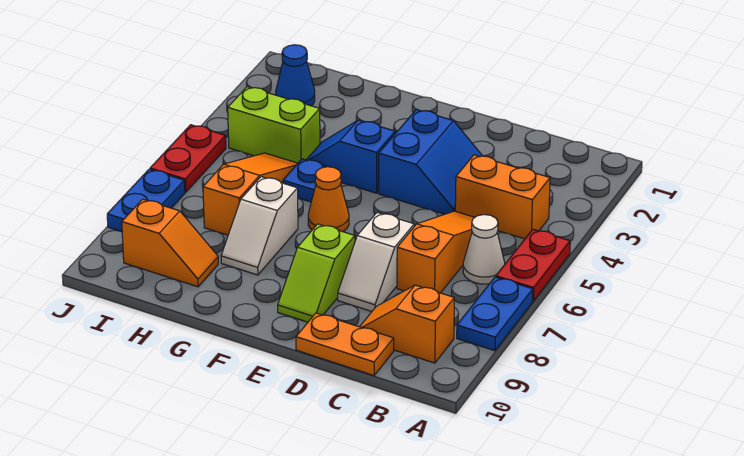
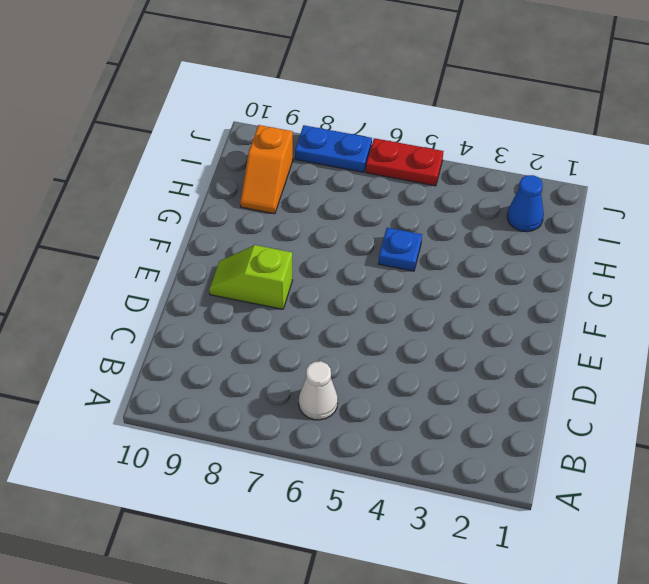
none -> red plate A5:A6 level 1
none -> blue plate A7:A8 level 1
none -> orange brick B4:C4 level 1

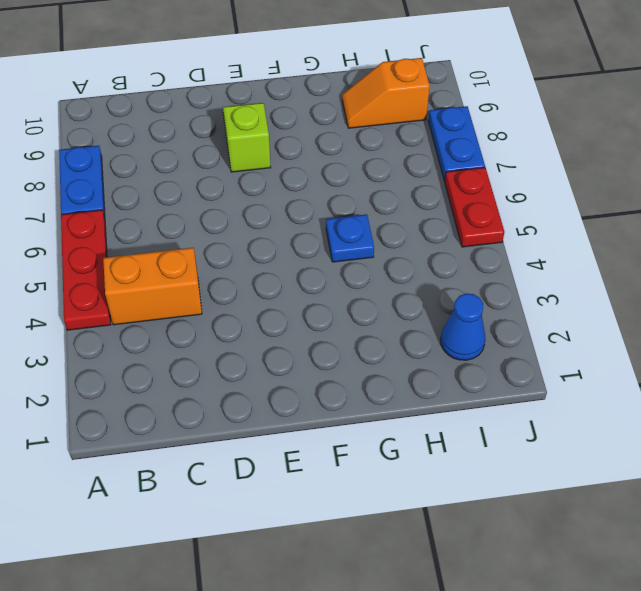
red plate A4:A6 level 1 -> red plate A5:A6 level 1
none -> white cone B6 level 1
none -> orange slope B9:C9 level 1 top B
none -> orange slope C5:C7 level 1 top 7

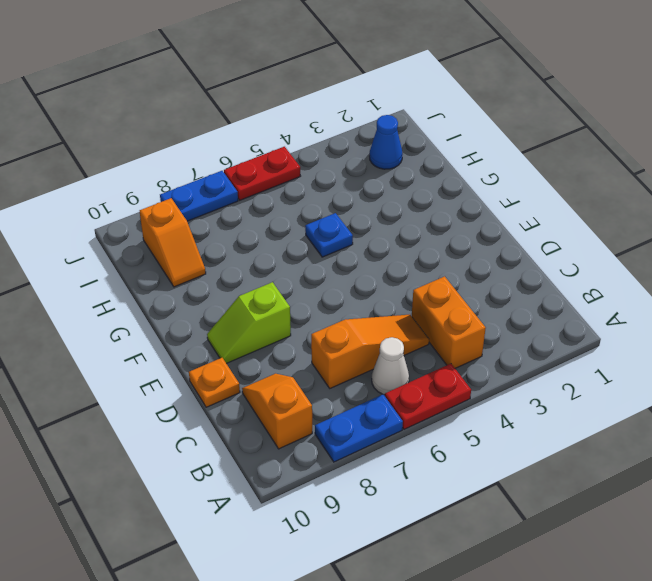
orange plate D10 level 1 -> orange plate C10:D10 level 1
none -> blue slope D3:E4 level 1 top E
none -> white slope D7:D8 level 1 top 7
none -> blue slope F4:G4 level 1 top F

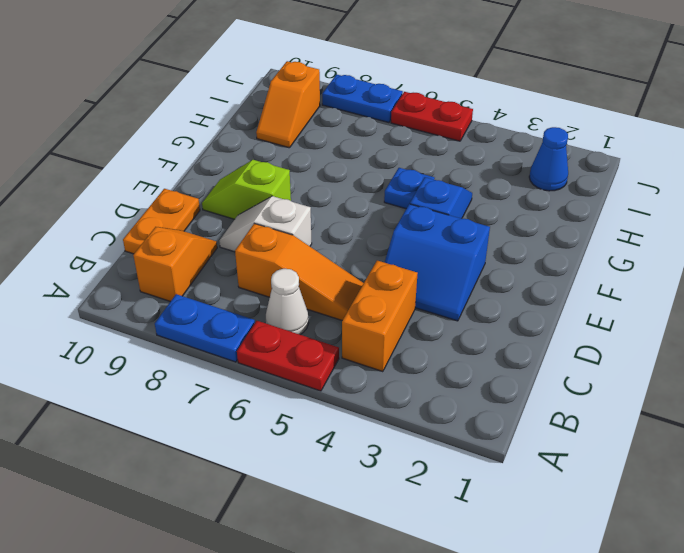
none -> orange cone F6 level 1
none -> white slope G7:G8 level 1 top 7
none -> lime brick H4:I4 level 1

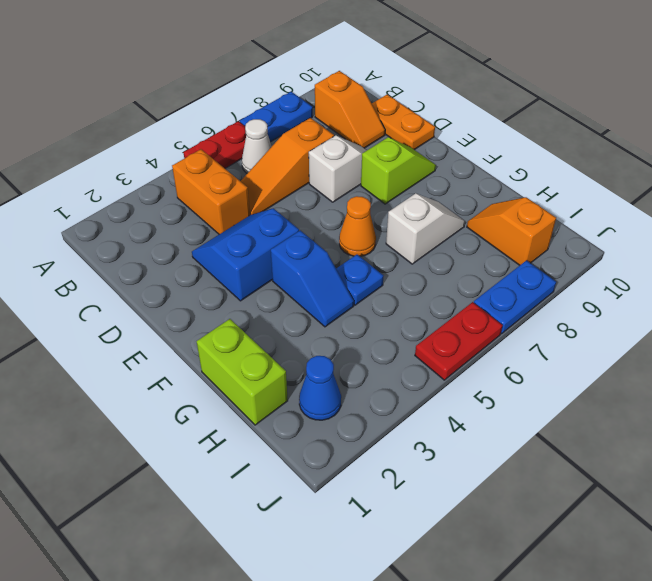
lime brick G1:H1 level 1 -> lime brick H4:I4 level 1
none -> orange slope H5:H7 level 1 top 7

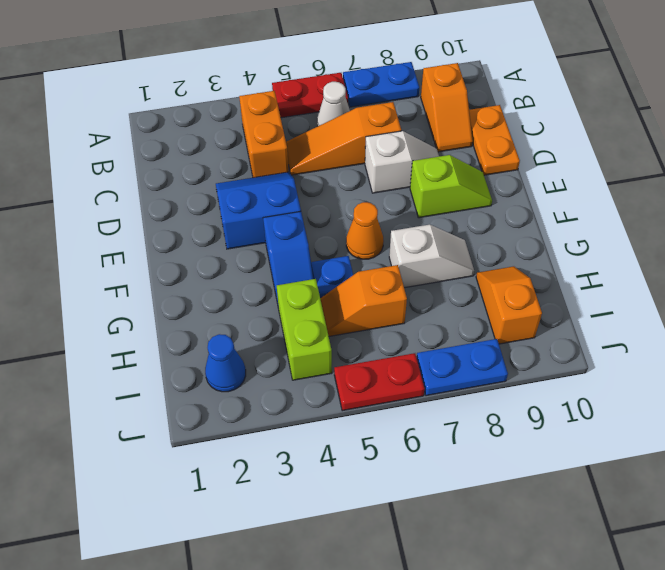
orange slope H5:H6 level 1 top 6 -> orange slope H5:H7 level 1 top 7

